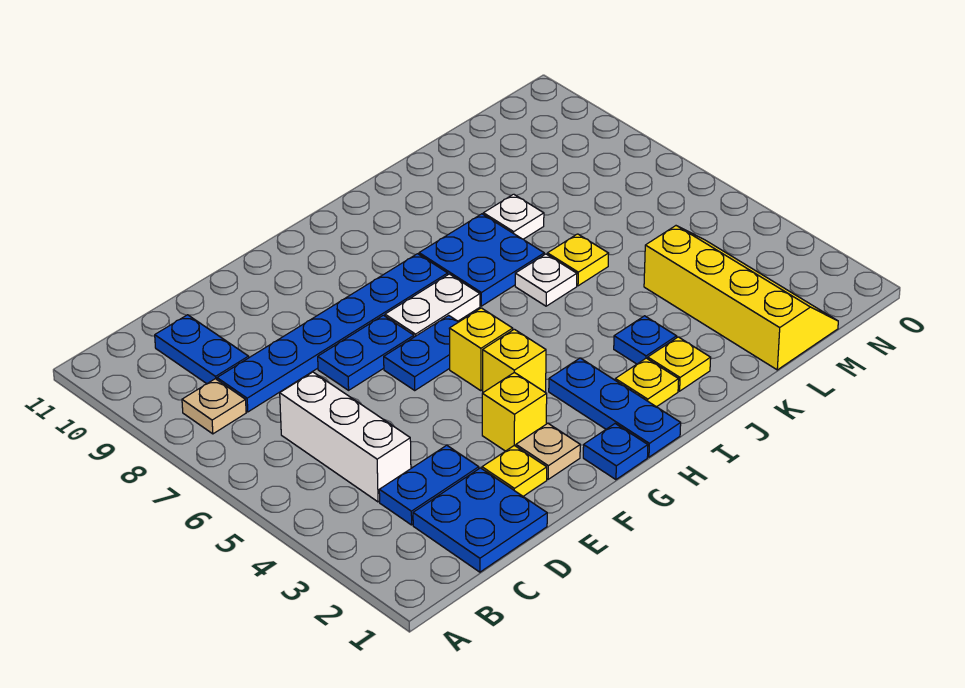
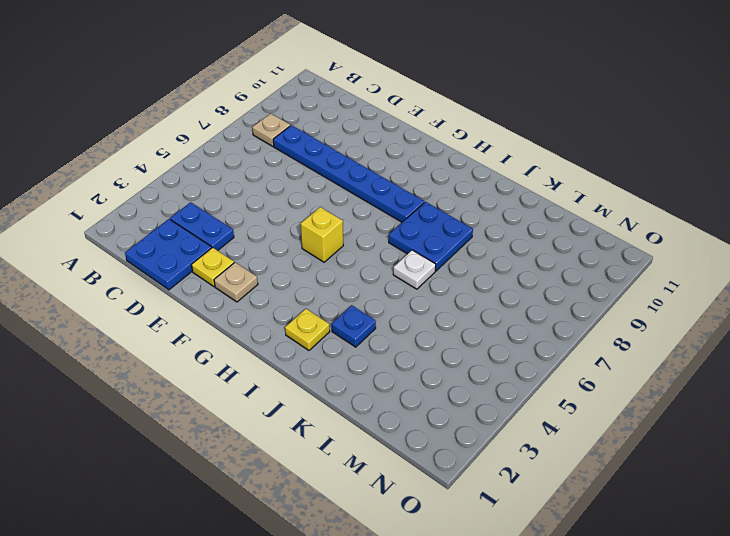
none -> white brick C4:C6 level 1
none -> blue plate C9:C10 level 1
none -> blue plate E7:F7 level 1

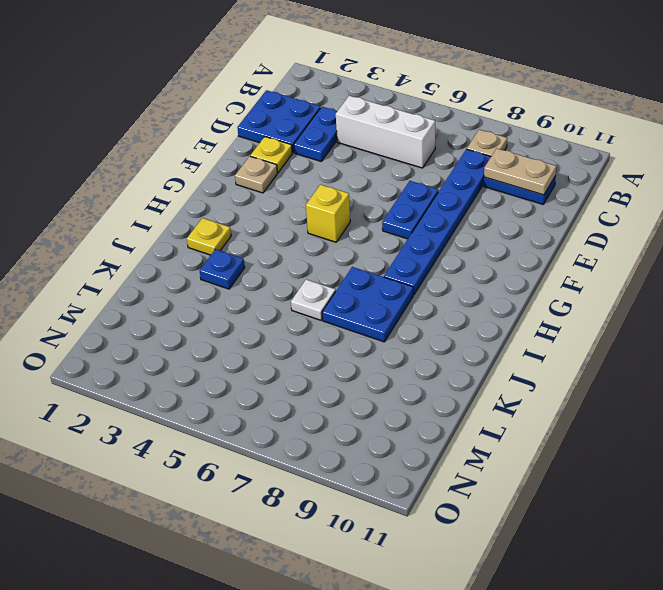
tan plate C9:C10 level 2 -> none
none -> yellow brick F3 level 1
none -> blue plate F6:G6 level 1
none -> blue plate G1 level 1

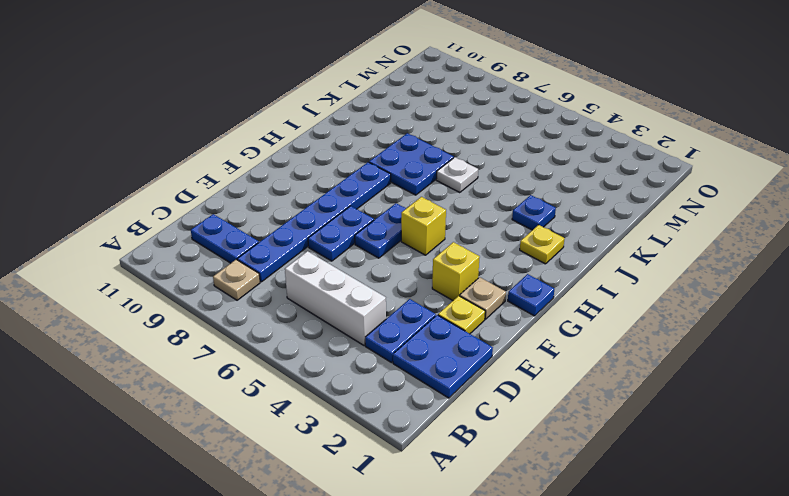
none -> yellow brick G4 level 1
none -> white plate G7:H7 level 1
none -> blue plate H1:H3 level 1

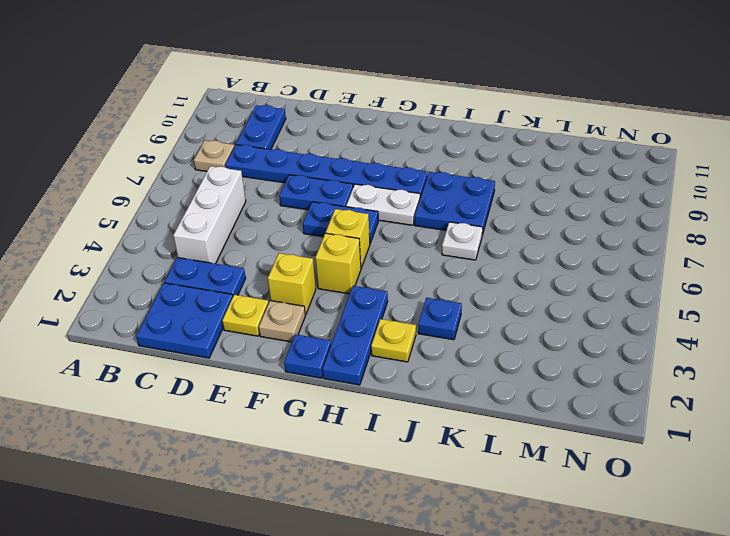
none -> yellow plate J2 level 1
none -> yellow plate K6 level 1
none -> white plate K8 level 1

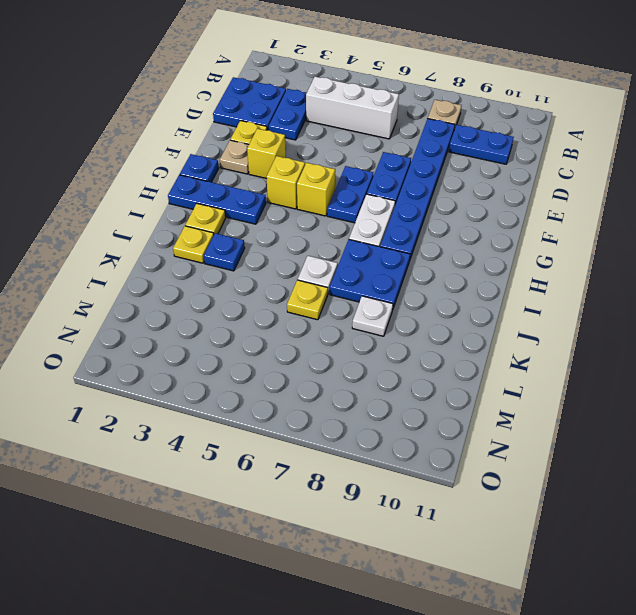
none -> yellow slope L1:M4 level 1 top L

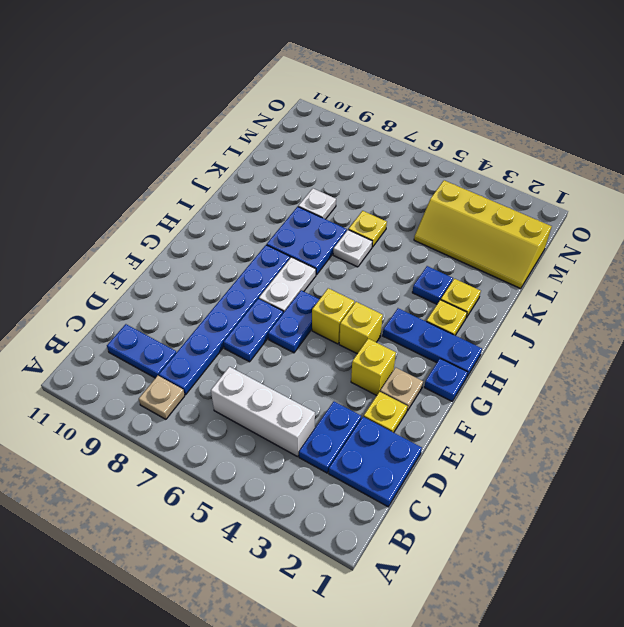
yellow slope L1:M4 level 1 top M -> yellow slope L1:M4 level 1 top L

